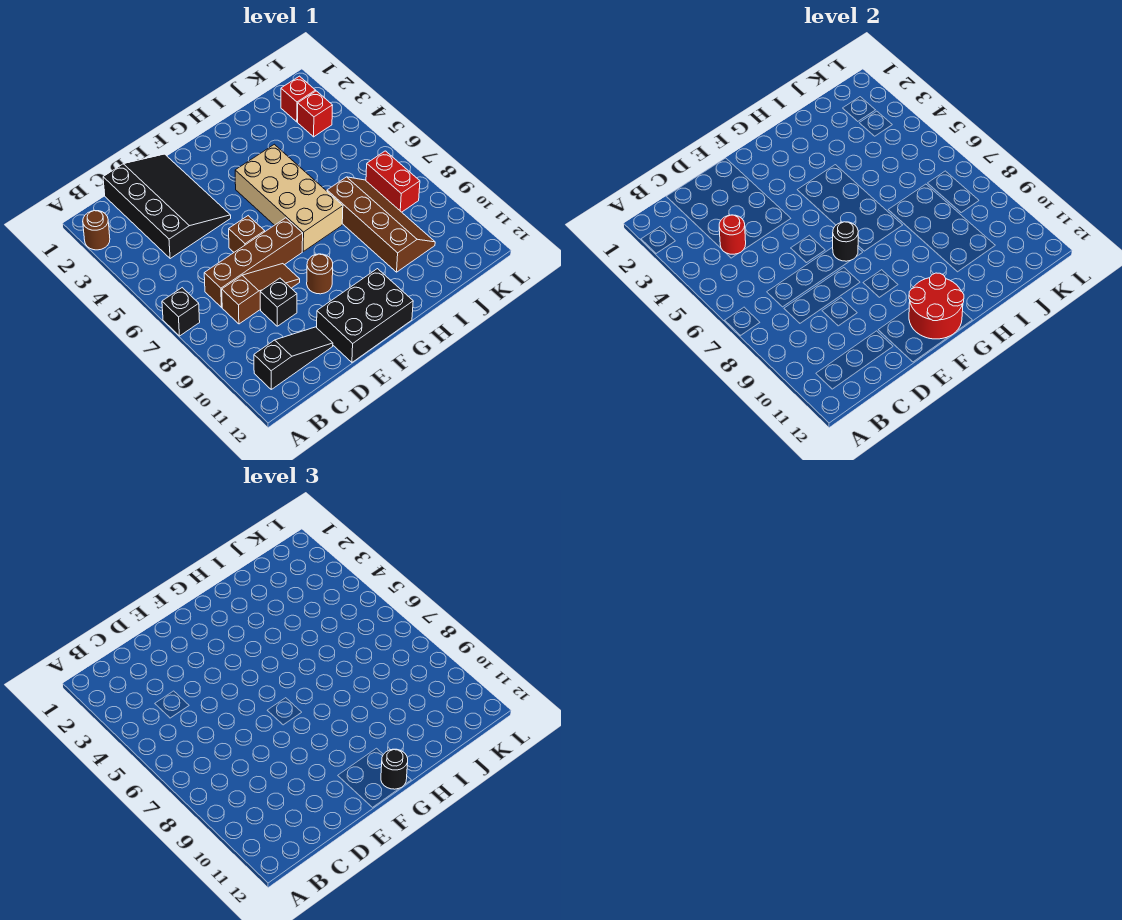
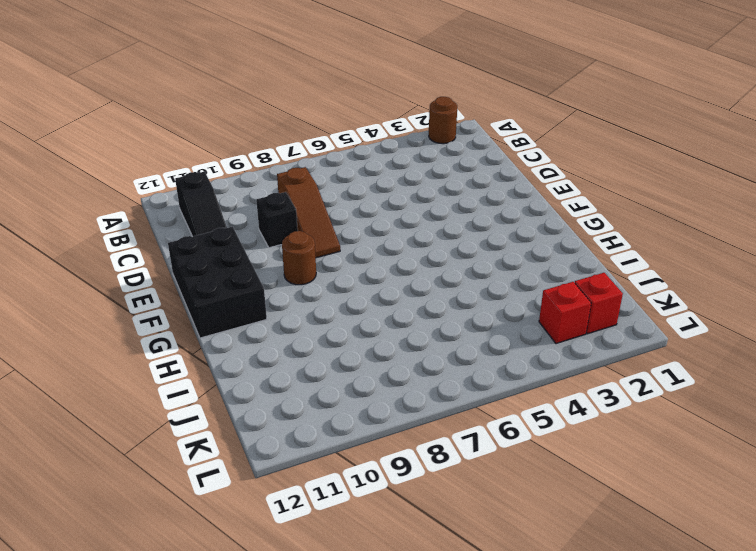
none -> black brick A7 level 1
none -> black slope C1:E4 level 1 top C
none -> brown brick C7:F7 level 1

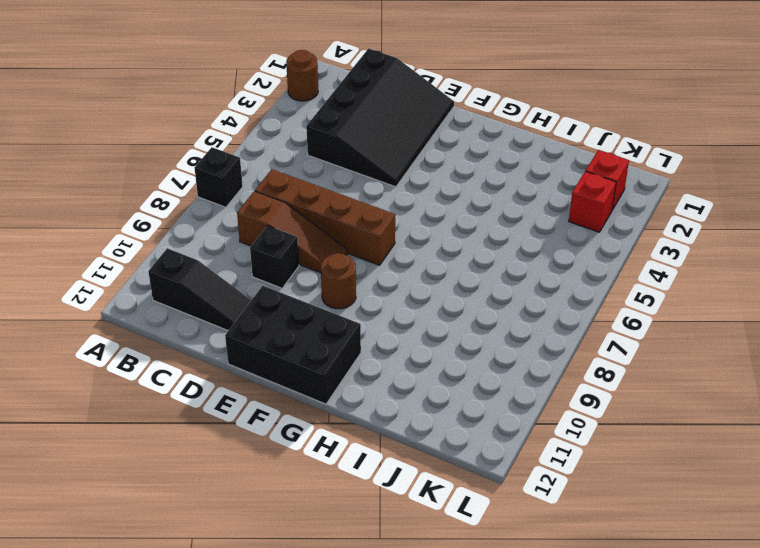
none -> brown brick E6 level 1
none -> tan brick G4:H7 level 1
none -> brown slope I7:J10 level 1 top I

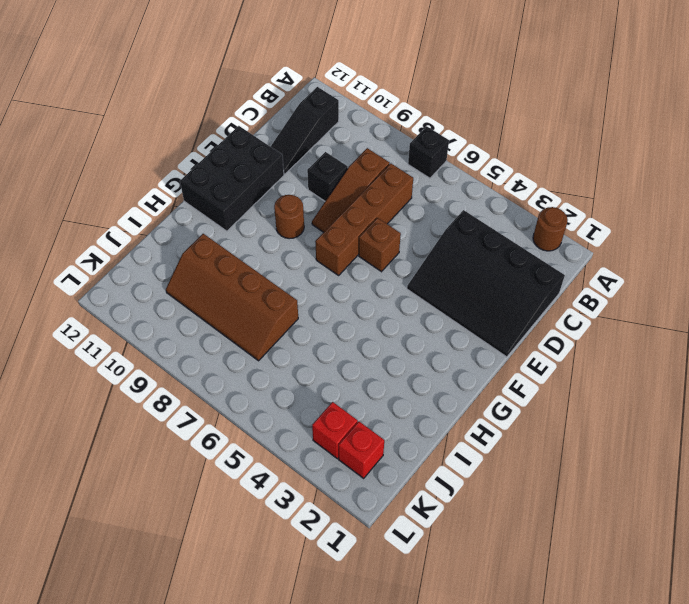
none -> tan brick G4:H7 level 1
none -> red brick K7:K8 level 1
none -> red round brick C4 level 2

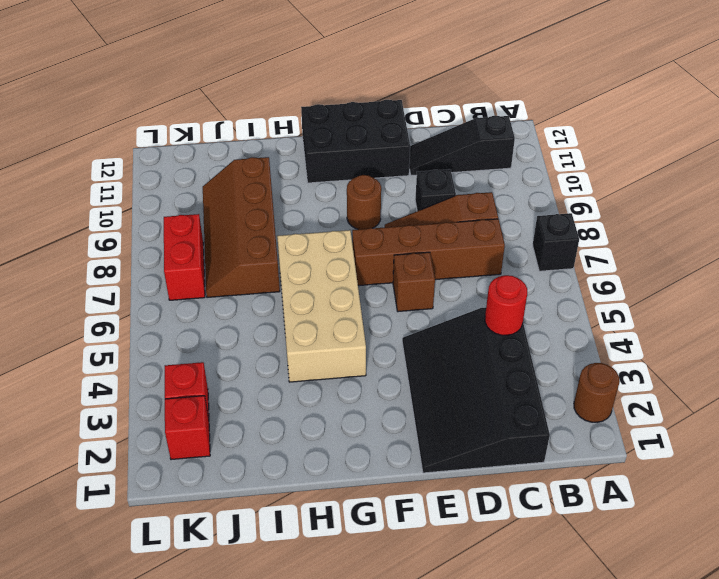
none -> black round brick F7 level 2
none -> red round brick F11:G12 level 2
none -> black round brick G12 level 3

